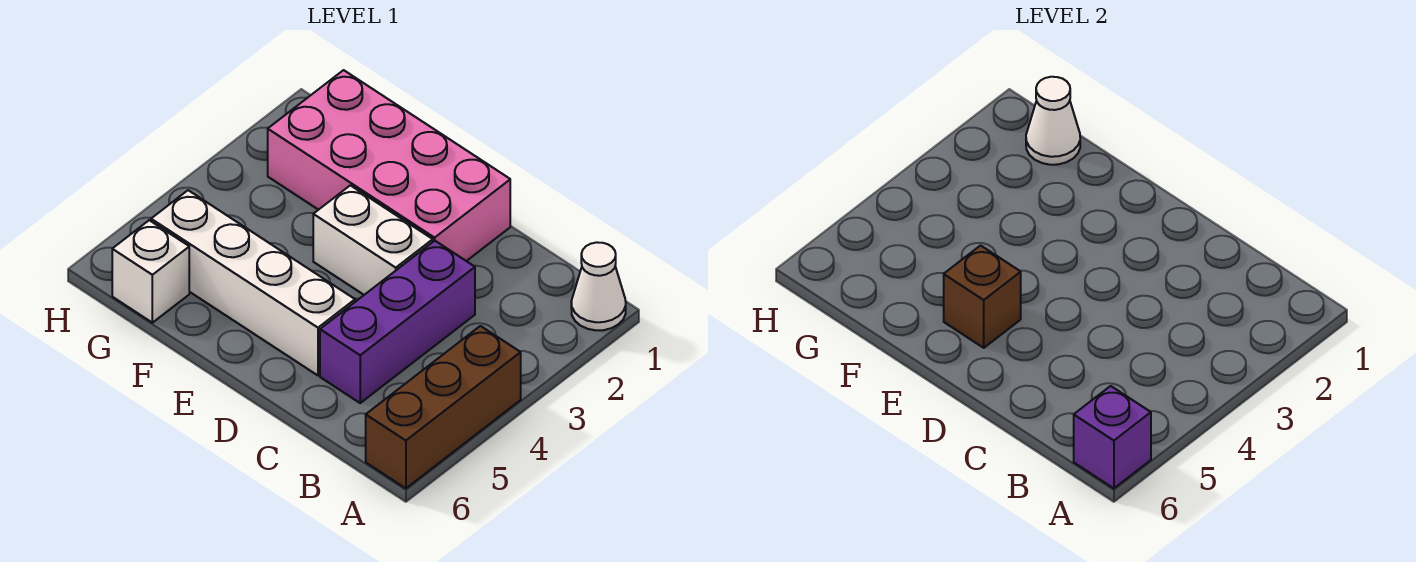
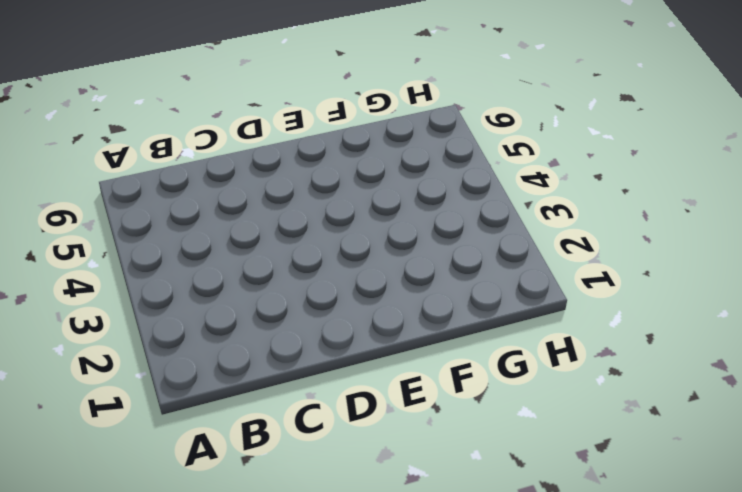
none -> white cone A1 level 1
none -> brown brick A4:A6 level 1

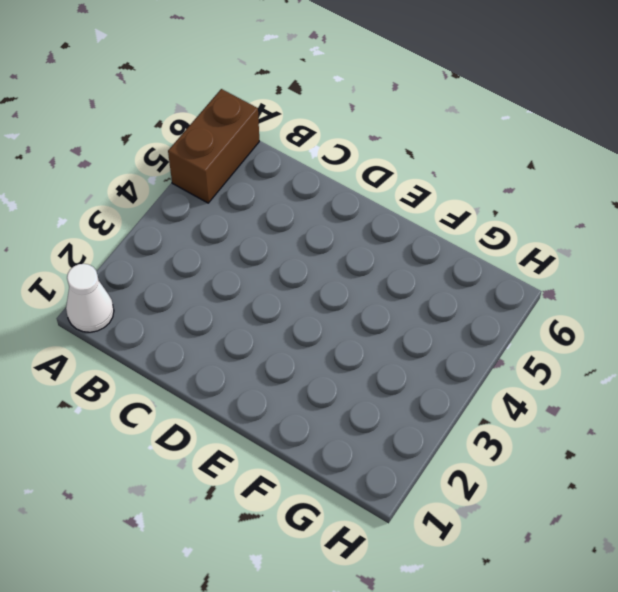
brown brick A5:A6 level 1 -> brown brick A4:A6 level 1
none -> purple brick C3:C5 level 1
none -> pink brick D1:G2 level 1

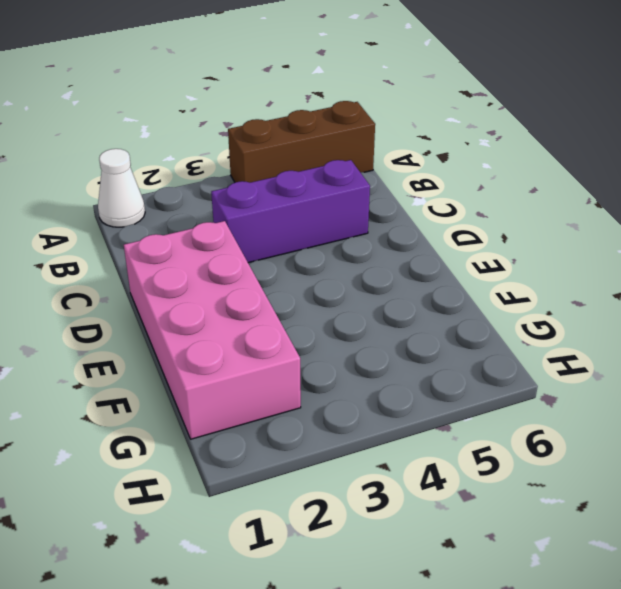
none -> white brick D3:E3 level 1
none -> white brick D5:G5 level 1

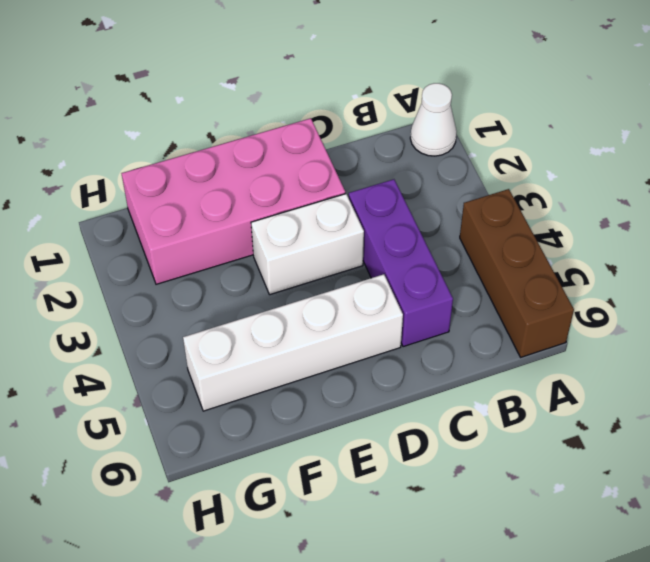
none -> white brick G6 level 1
none -> purple brick A6 level 2

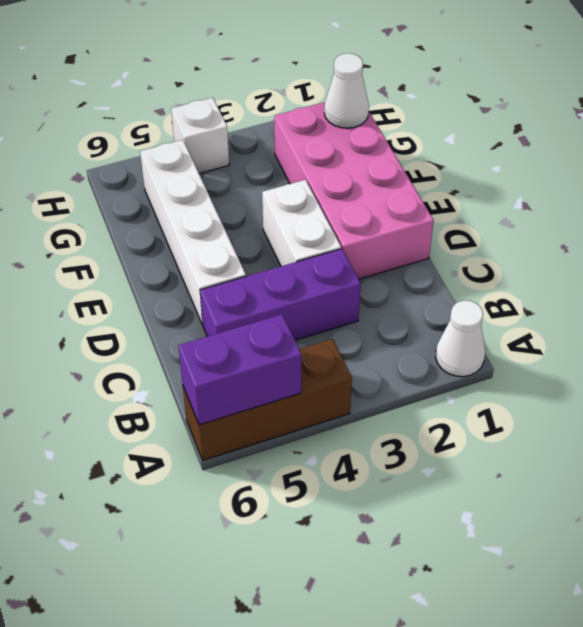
purple brick A5:A6 level 2 -> purple brick A6 level 2
white brick H4 level 1 -> white brick G6 level 1
none -> brown brick E5 level 2

